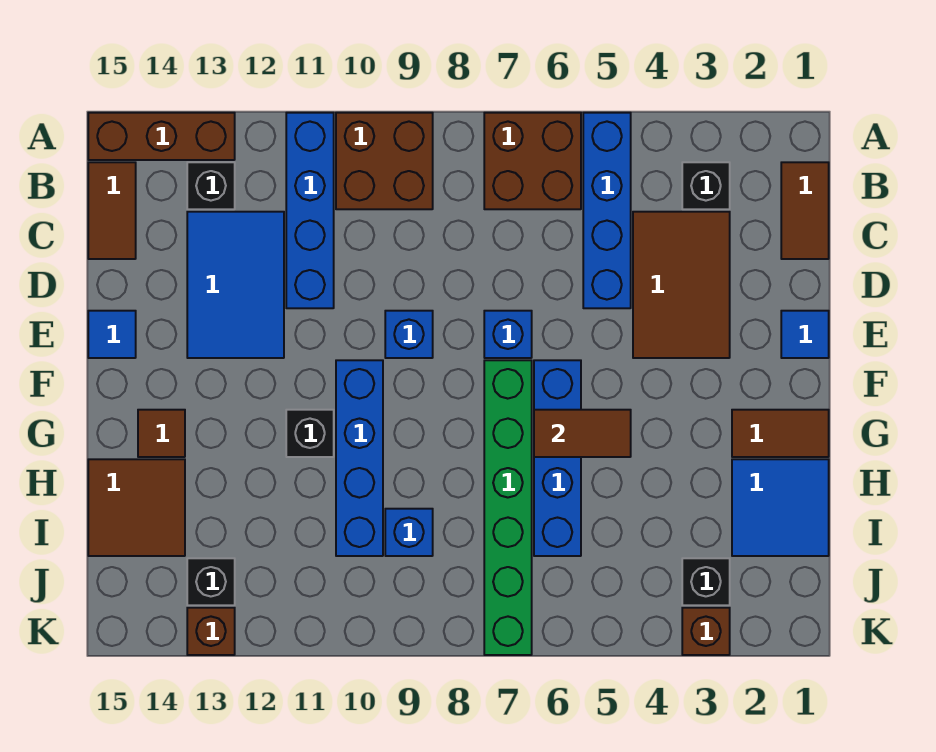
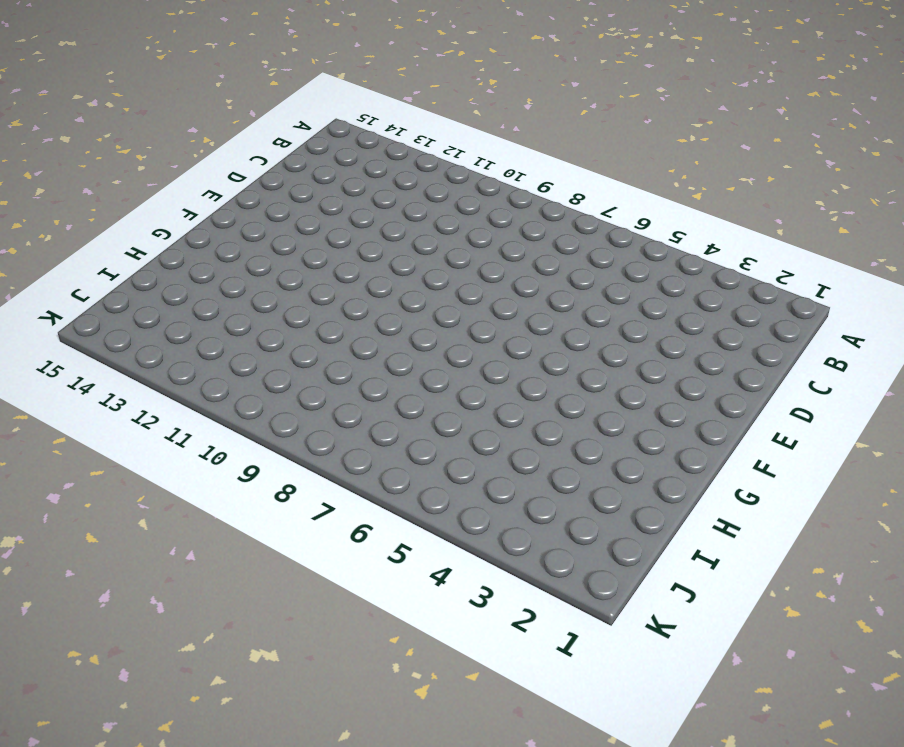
none -> blue brick A5:D5 level 1
none -> brown brick A6:B7 level 1
none -> brown brick A9:B10 level 1

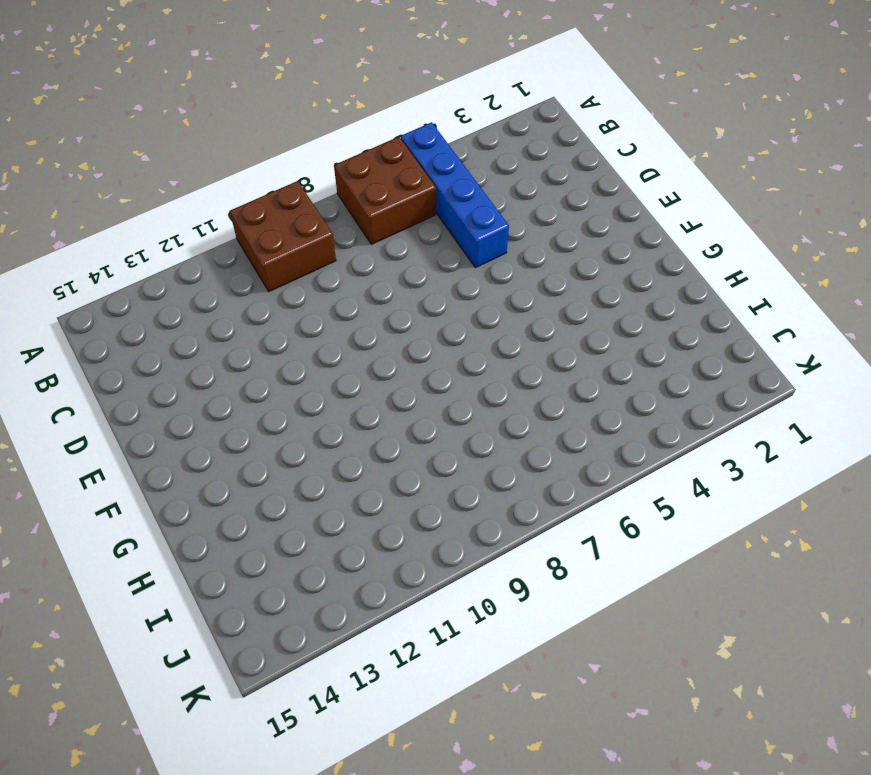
none -> blue brick A11:D11 level 1
none -> brown brick A13:A15 level 1
none -> brown tile B1:C1 level 1

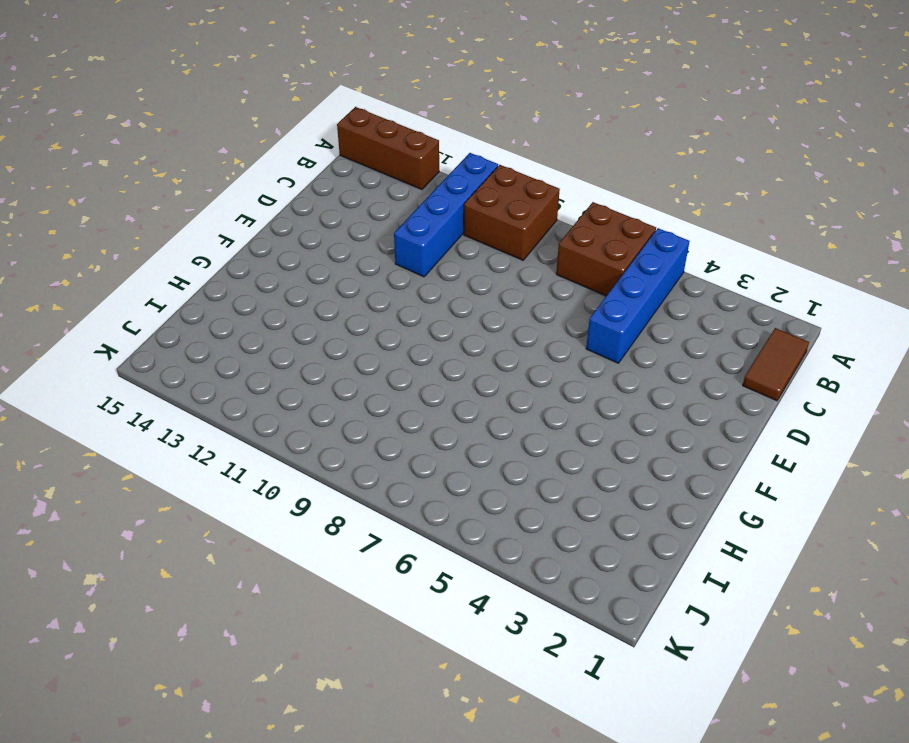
none -> black brick B3 level 1
none -> black brick B13 level 1
none -> brown tile B15:C15 level 1

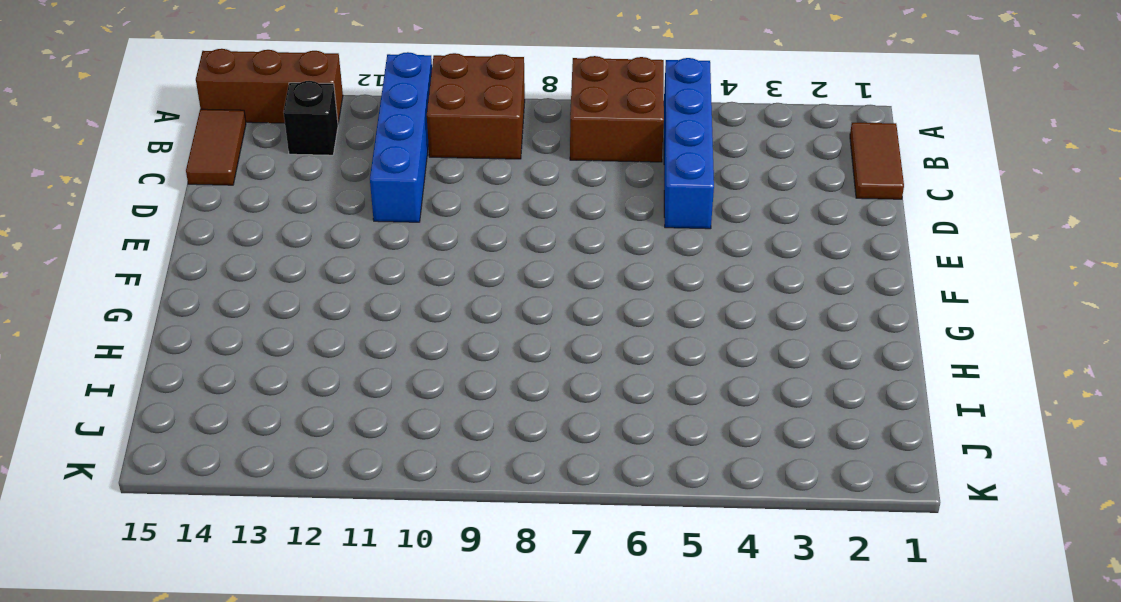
none -> black brick B3 level 1
none -> brown tile C3:E4 level 1
none -> blue tile C12:E13 level 1

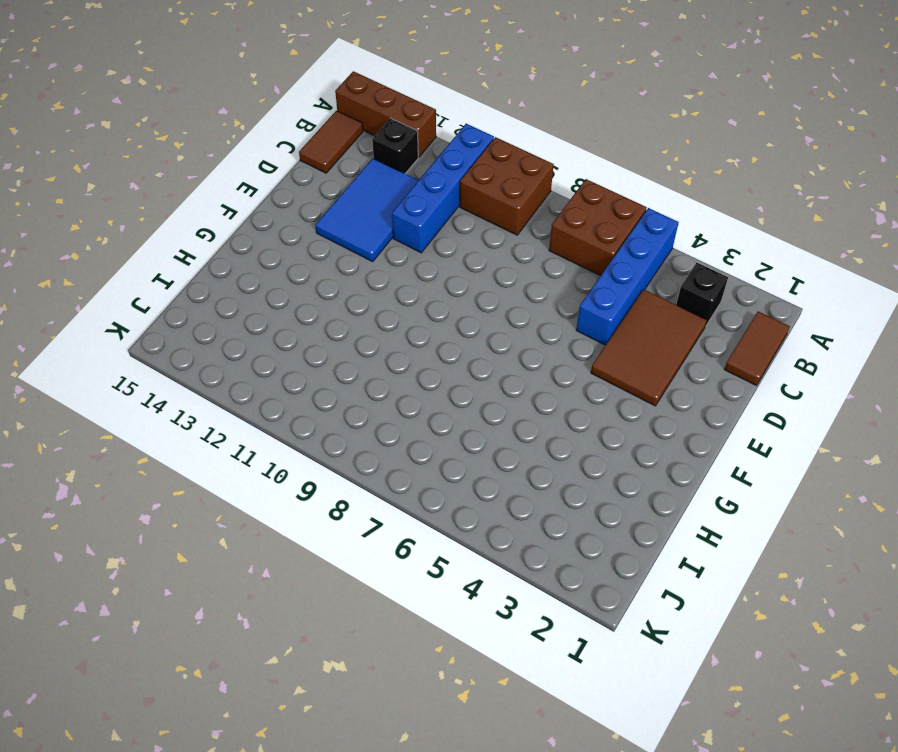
none -> blue tile E1 level 1
none -> blue brick E7 level 1
none -> blue brick E9 level 1

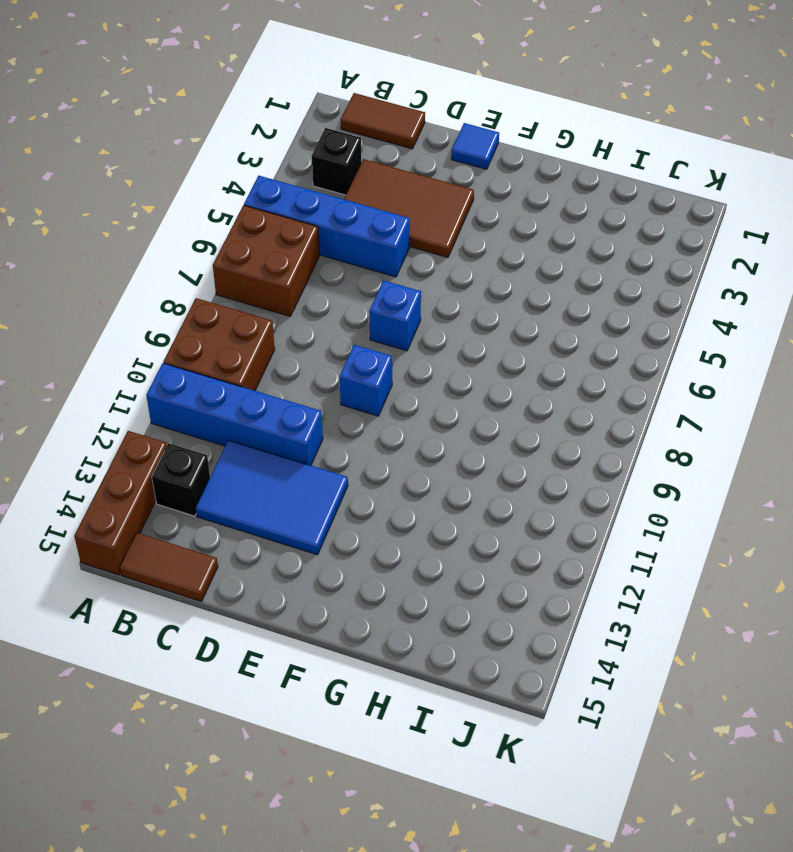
none -> blue tile E15 level 1
none -> blue brick F6:I6 level 1
none -> green brick F7:K7 level 1

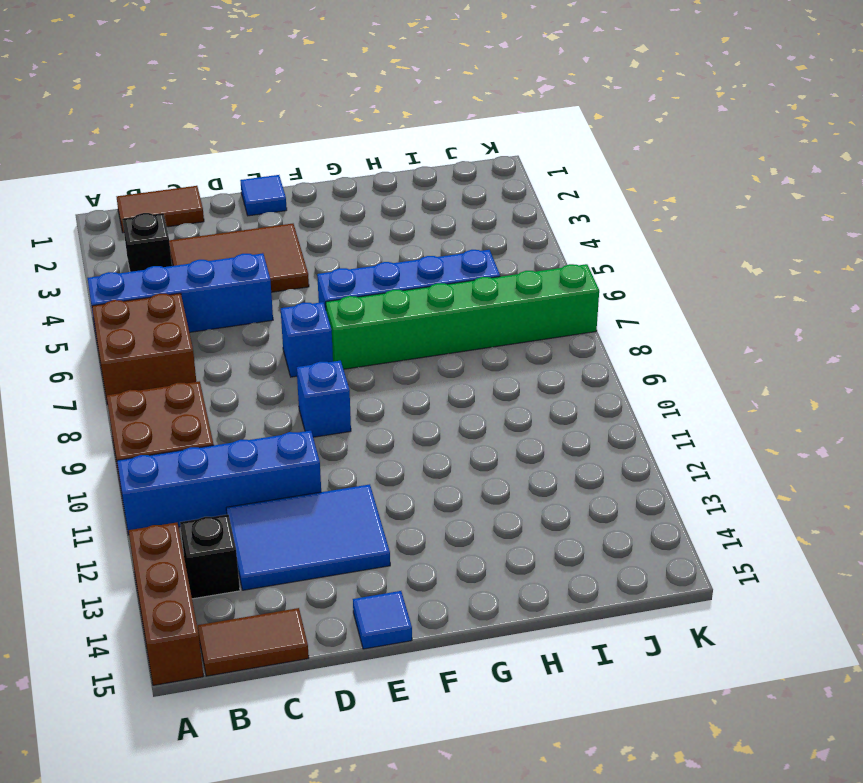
none -> blue brick F10:I10 level 1
none -> brown tile G1:G2 level 1
none -> black brick G11 level 1

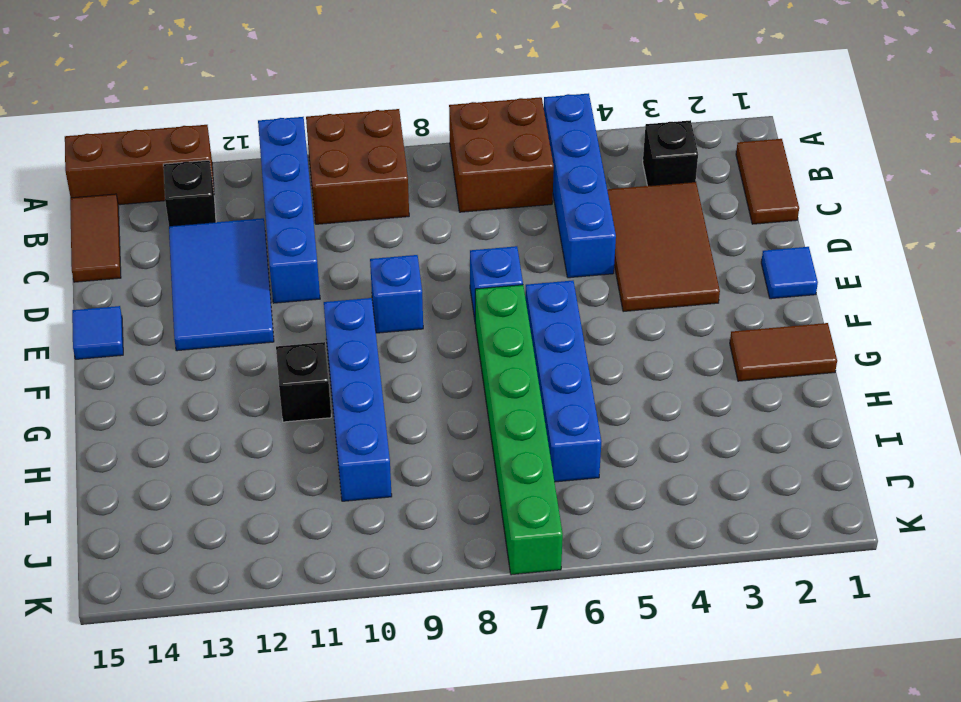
none -> brown tile G14 level 1
none -> blue tile H1:I2 level 1
none -> brown tile H14:I15 level 1

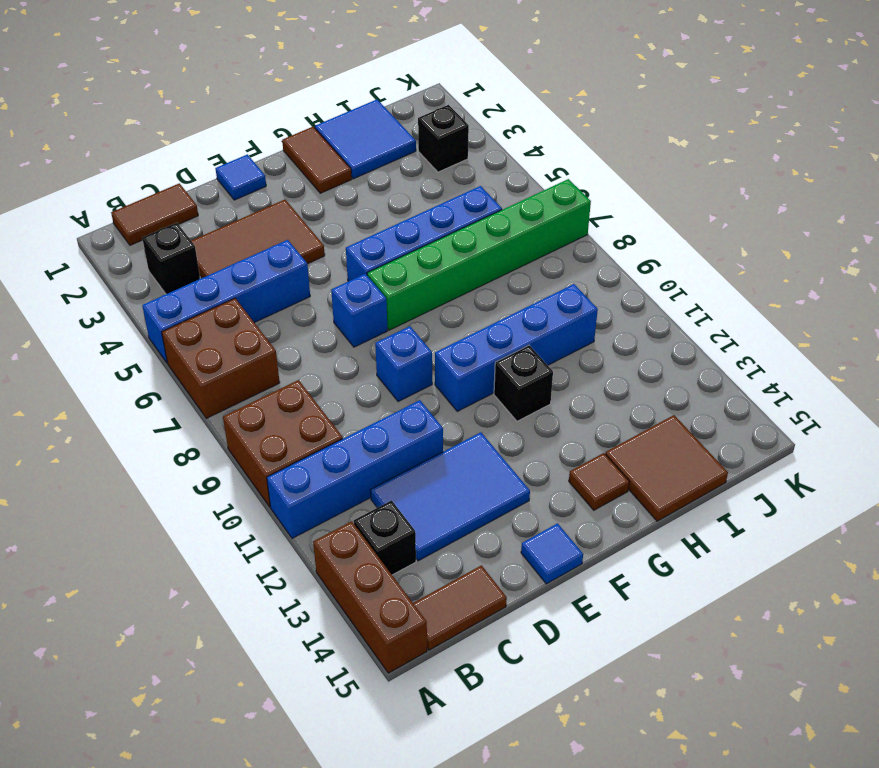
none -> blue brick I9 level 1
none -> black brick J13 level 1
none -> brown brick K3 level 1

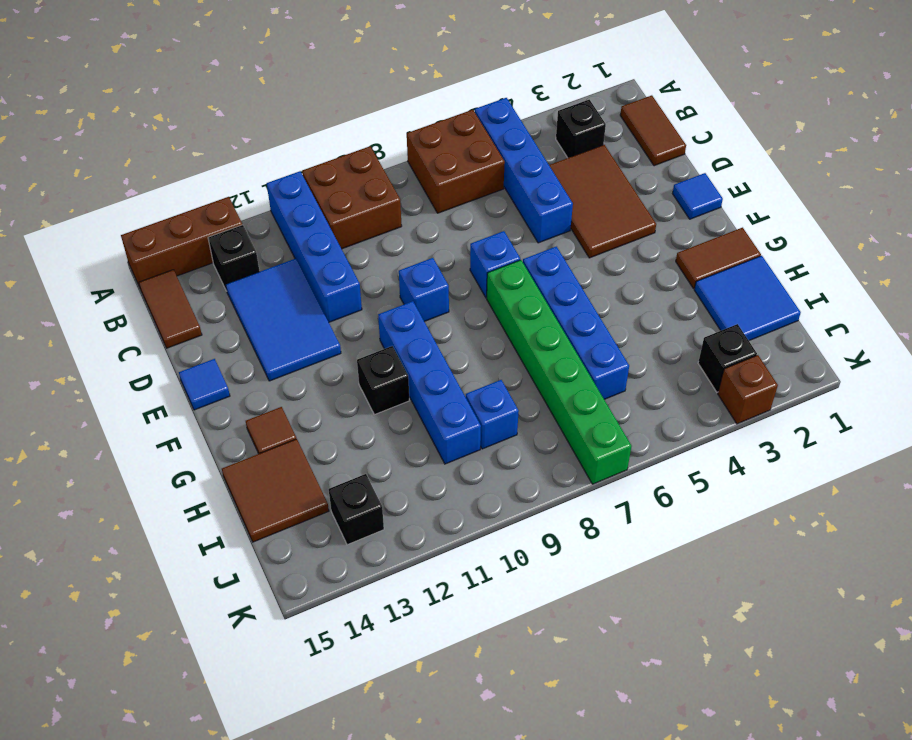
none -> brown brick K13 level 1
none -> brown tile G5:G6 level 2

